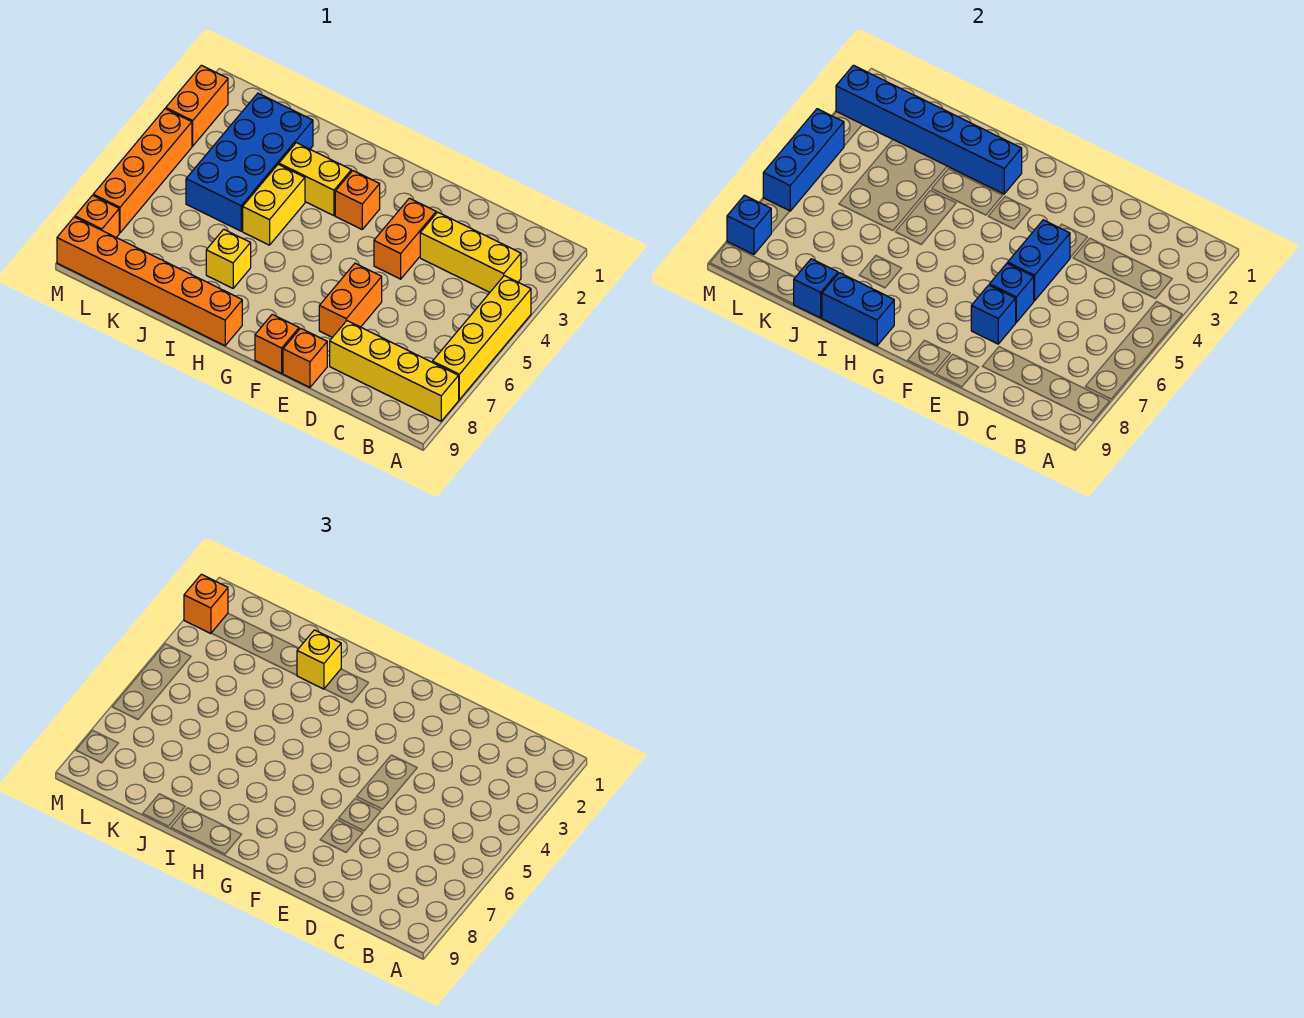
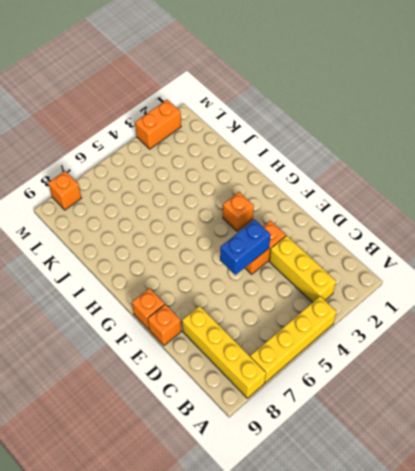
none -> orange brick E6:E7 level 1
none -> yellow brick H3:I3 level 1
none -> orange brick H9:M9 level 1

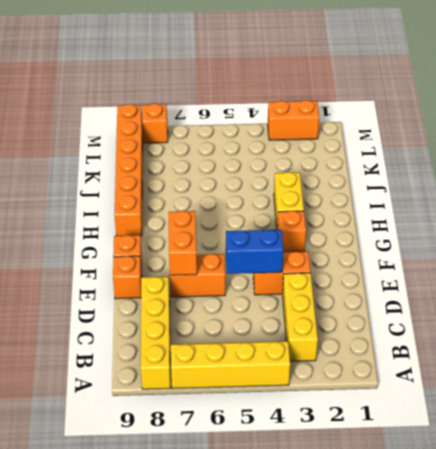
orange brick E7:F7 level 2 -> blue brick E7 level 2
none -> yellow brick I4:I5 level 1
none -> yellow brick I7 level 1
none -> blue brick J2:K5 level 1

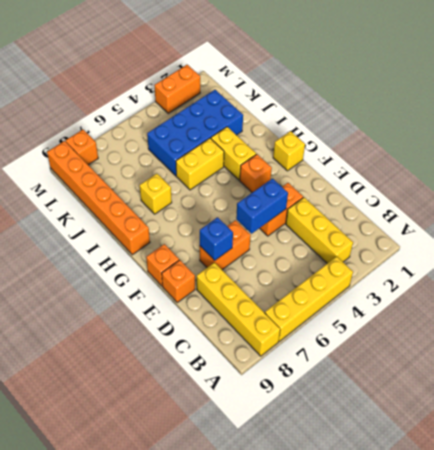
yellow brick G1 level 1 -> yellow brick I2 level 3
none -> orange brick M4:M7 level 1
none -> blue brick E6 level 2
none -> blue brick H2:M2 level 2

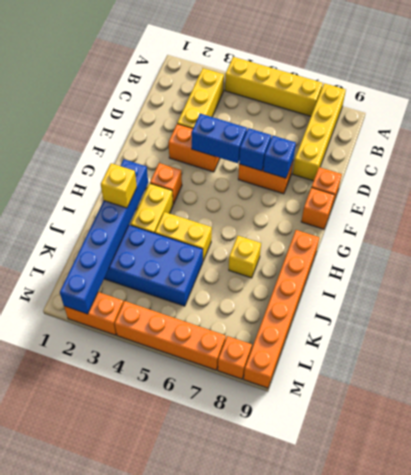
none -> blue brick H9:I9 level 2
none -> blue brick J9 level 2
none -> blue brick M4:M6 level 2

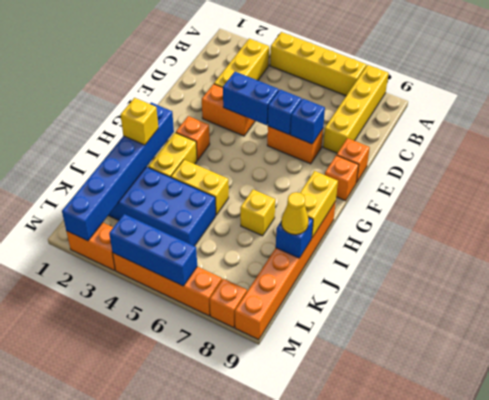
yellow brick H9:I9 level 2 -> blue brick H9:I9 level 2
yellow cone J9 level 3 -> none
none -> blue brick M8 level 2
none -> orange brick M2 level 3

